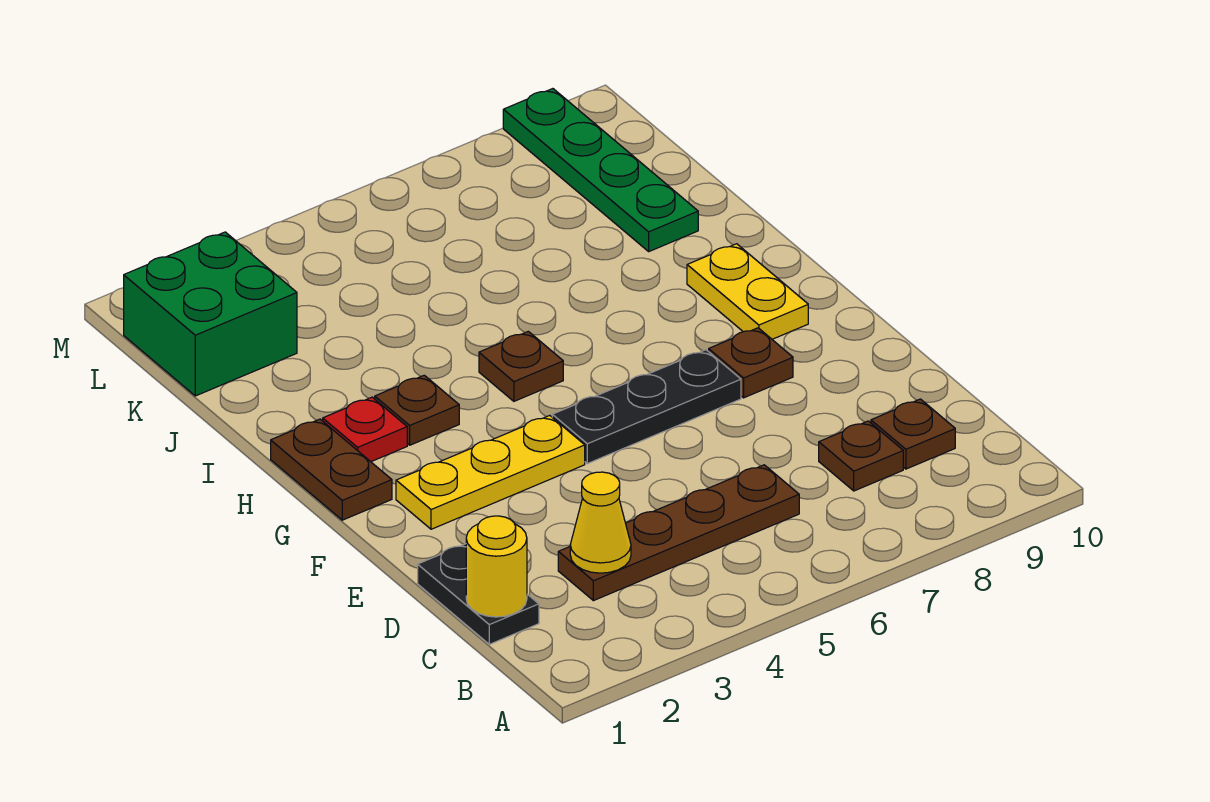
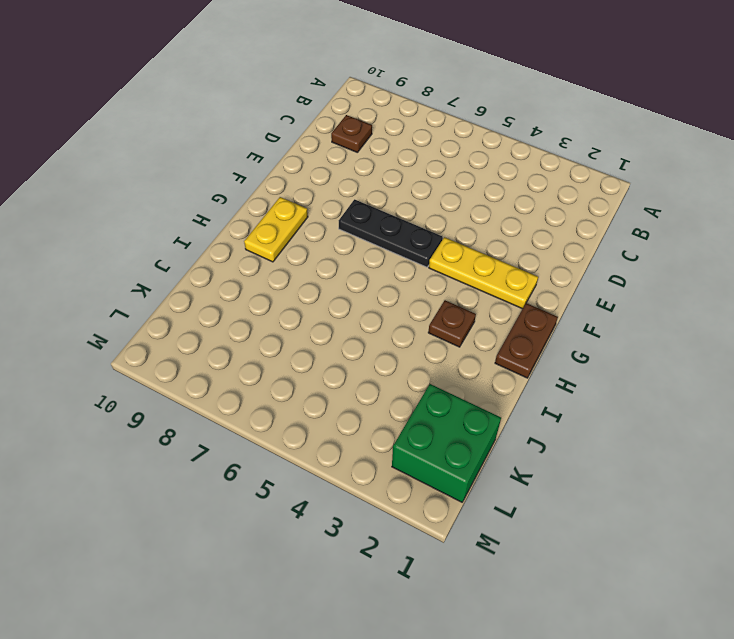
none -> black plate C1:D1 level 1
none -> brown plate C3:C6 level 1
none -> brown plate C8 level 1

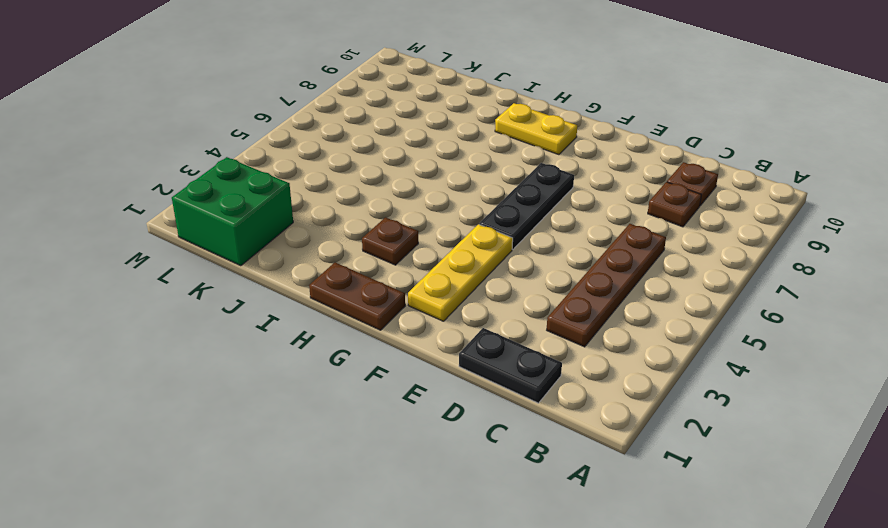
none -> brown plate F8 level 1
none -> red plate H2 level 1
none -> brown plate H5 level 1

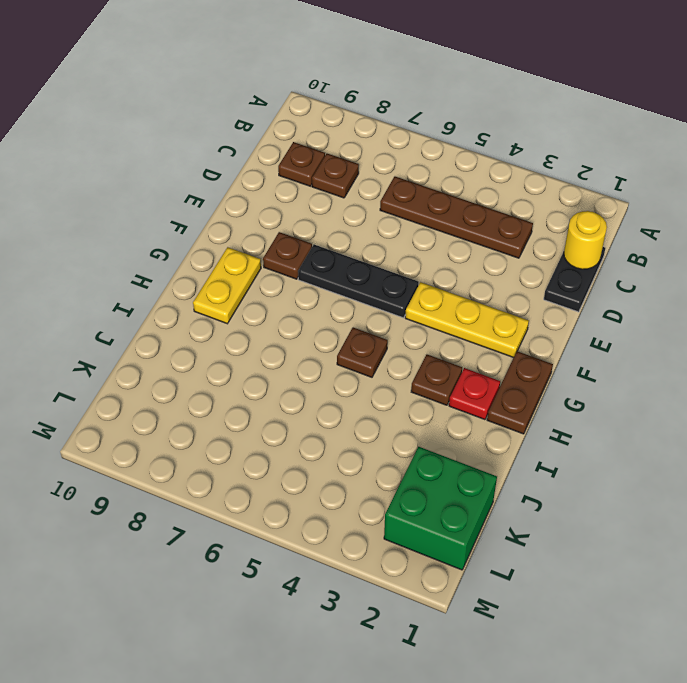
none -> green plate J9:M9 level 1
none -> yellow cone C3 level 2

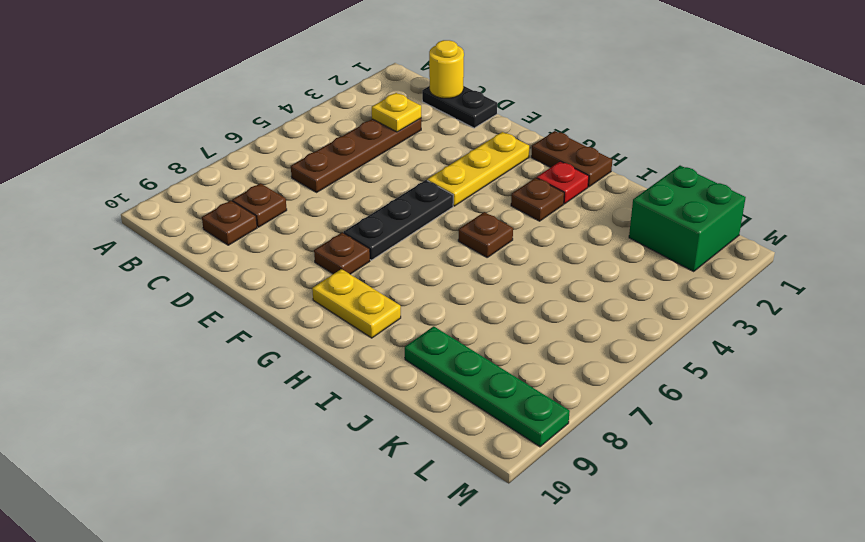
yellow plate C3 level 2 -> yellow cone C3 level 2

